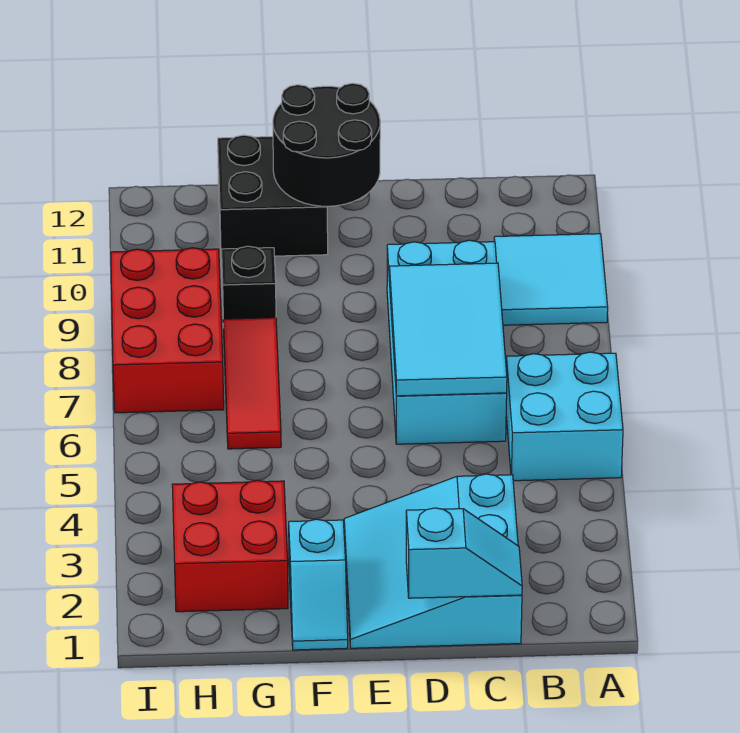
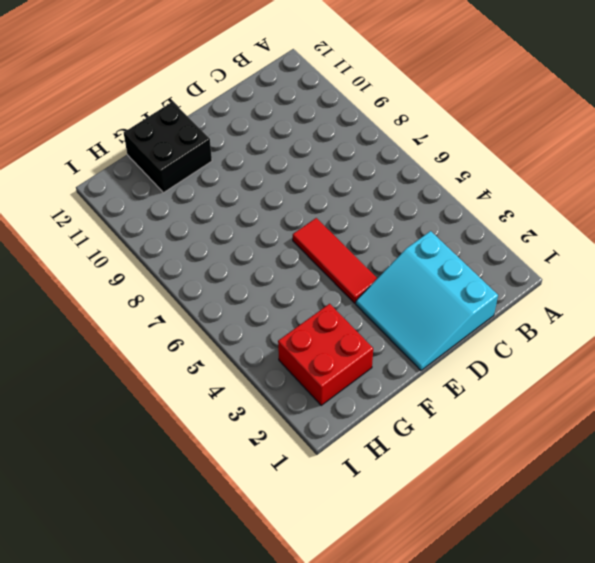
red tile E4:E6 level 1 -> red tile G6:G8 level 1
none -> cyan brick A5:B6 level 1
none -> cyan tile A9:B10 level 1
none -> cyan brick C6:D9 level 1

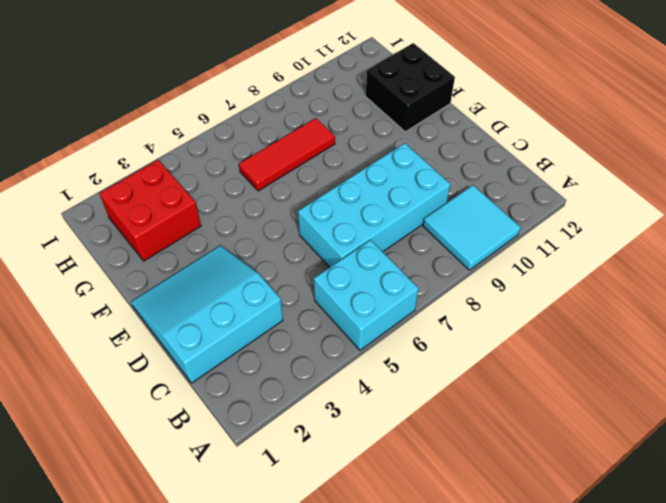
none -> cyan slope F1:F2 level 1 top 2
none -> black brick G9 level 1
none -> red brick H7:I9 level 1

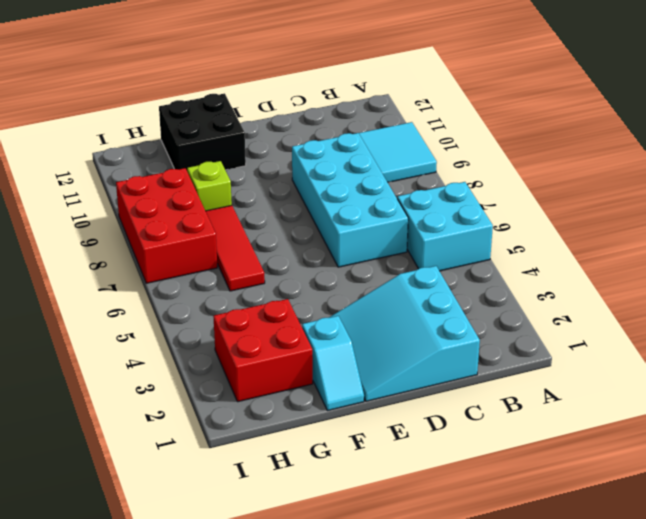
lime brick G9 level 1 -> black brick G9 level 1
none -> cyan slope C1:D1 level 2 top D
none -> cyan tile C6:D8 level 2
none -> black round brick E11:F12 level 2

